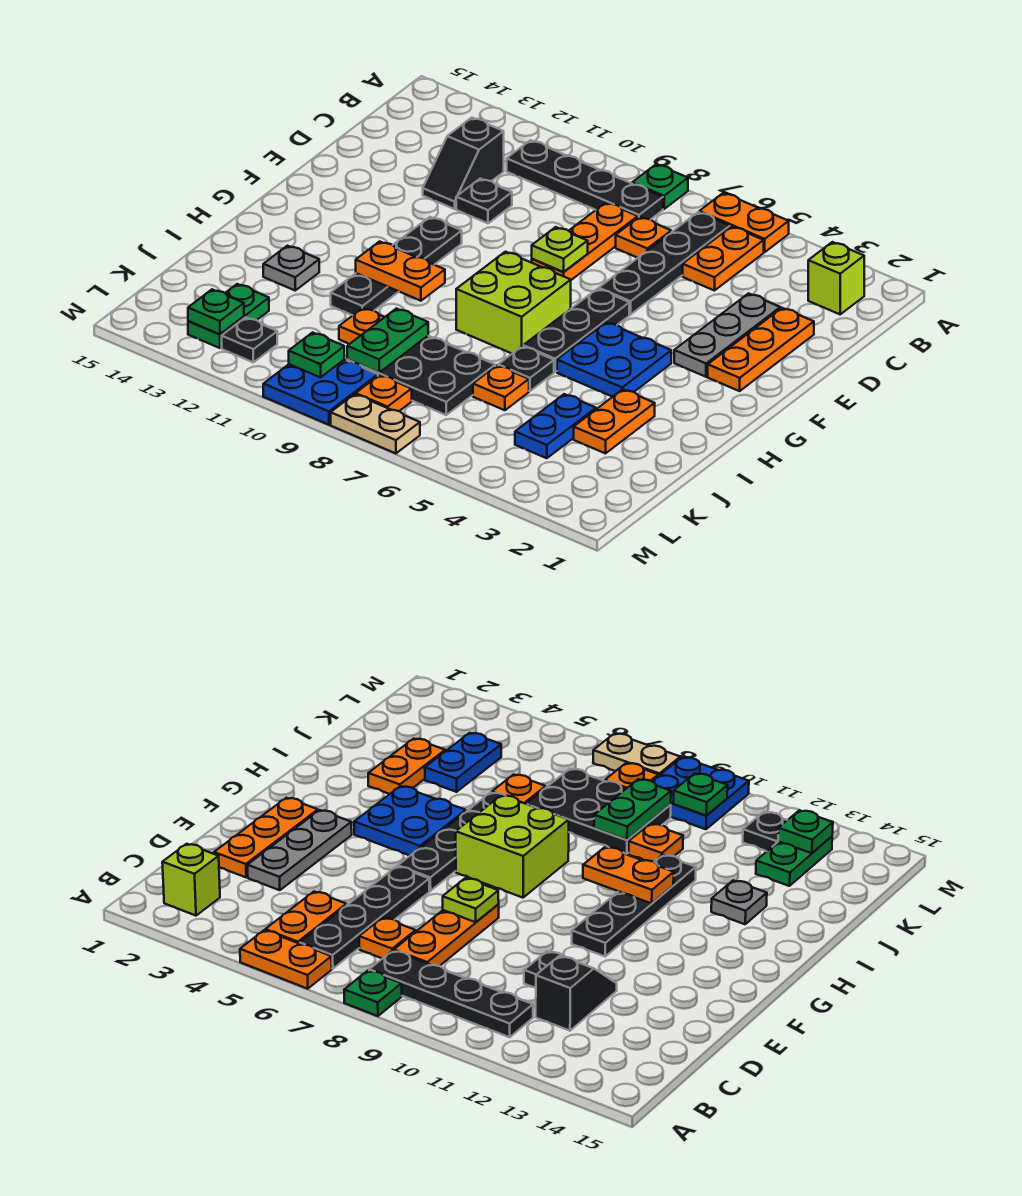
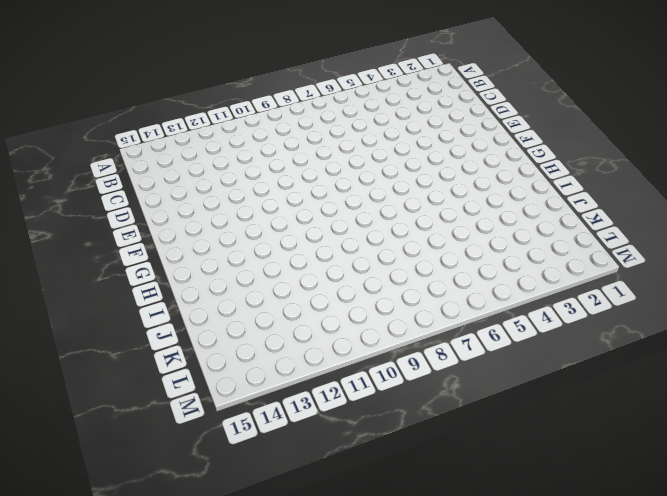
none -> orange plate A5:A6 level 1
none -> green plate A8 level 1
none -> lime brick B2 level 1
none -> orange plate B5:C5 level 1

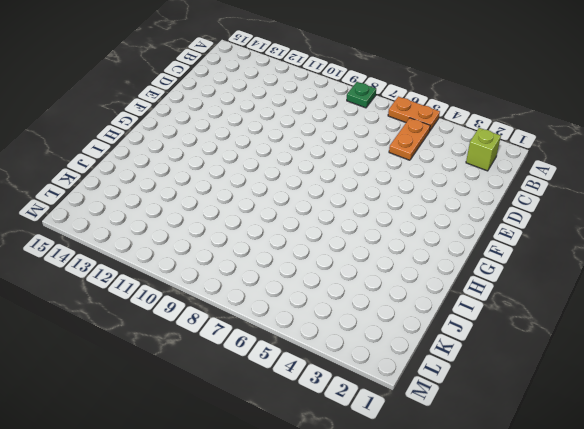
none -> black plate B6:E6 level 1
none -> black plate B8:B11 level 1
none -> orange plate C7 level 1
none -> orange plate C8:E8 level 1

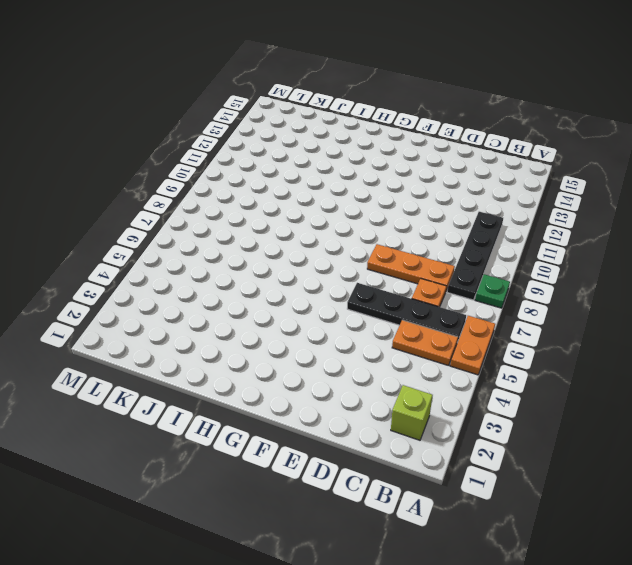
none -> black slope C12:D12 level 1 top C
none -> orange plate D2:F2 level 1
none -> grey plate D3:F3 level 1
none -> black plate D11 level 1

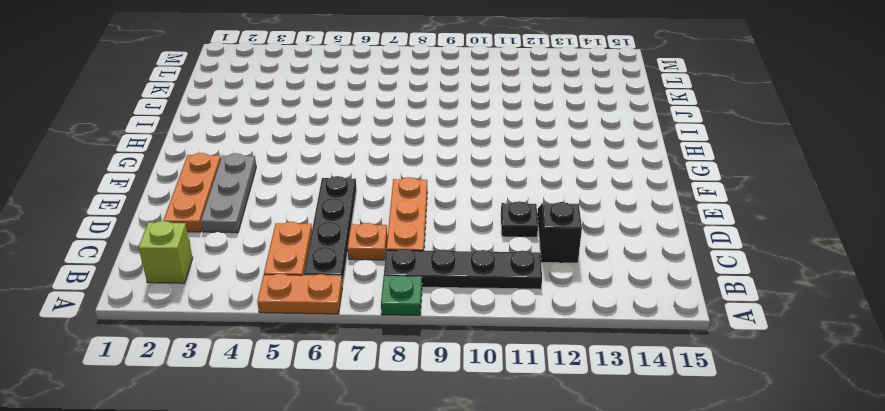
none -> black plate F6:H6 level 1
none -> black plate F11:I11 level 1
none -> blue plate G4:H5 level 1
none -> lime brick G7:H8 level 1

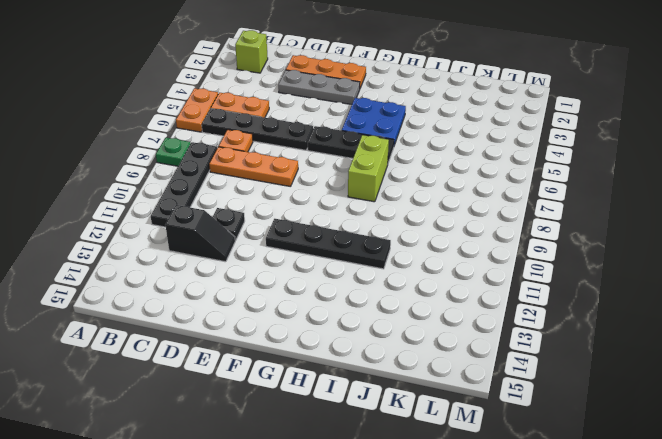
lime brick H7:H8 level 1 -> lime brick G7:H8 level 1
none -> orange plate I3:J3 level 1
none -> black plate I6 level 1
none -> grey plate I13 level 1
none -> blue plate J4:K4 level 1

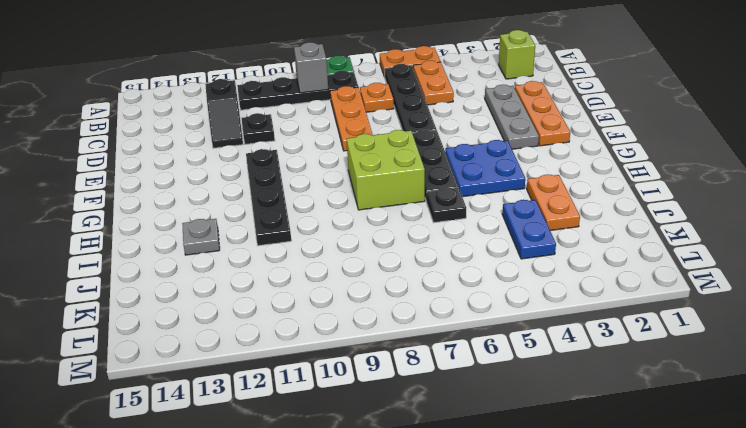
grey brick B9 level 2 -> none
none -> orange plate J6 level 1
none -> black plate J7:K9 level 1
none -> orange plate J10 level 1
none -> green plate K13:L13 level 1

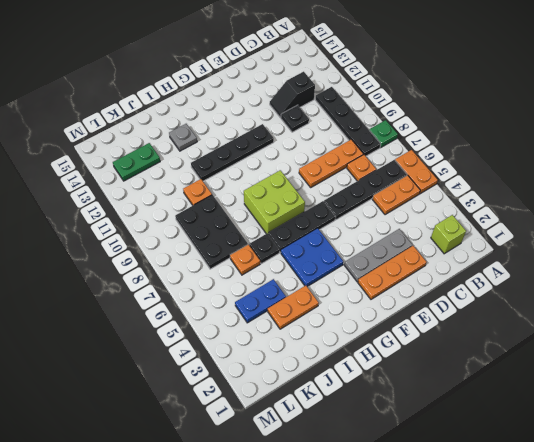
none -> orange plate L8 level 1
none -> blue plate L9:M10 level 1
none -> black plate L12 level 1
none -> tan plate M7:M8 level 1

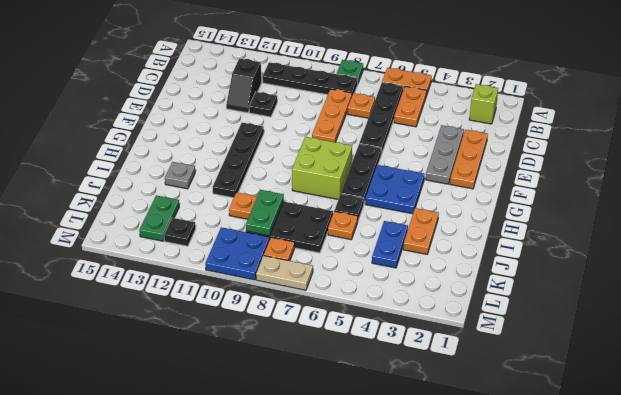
none -> lime plate E8 level 2
none -> orange plate H10:H11 level 2
none -> green plate L10 level 2
none -> green plate L13 level 2

